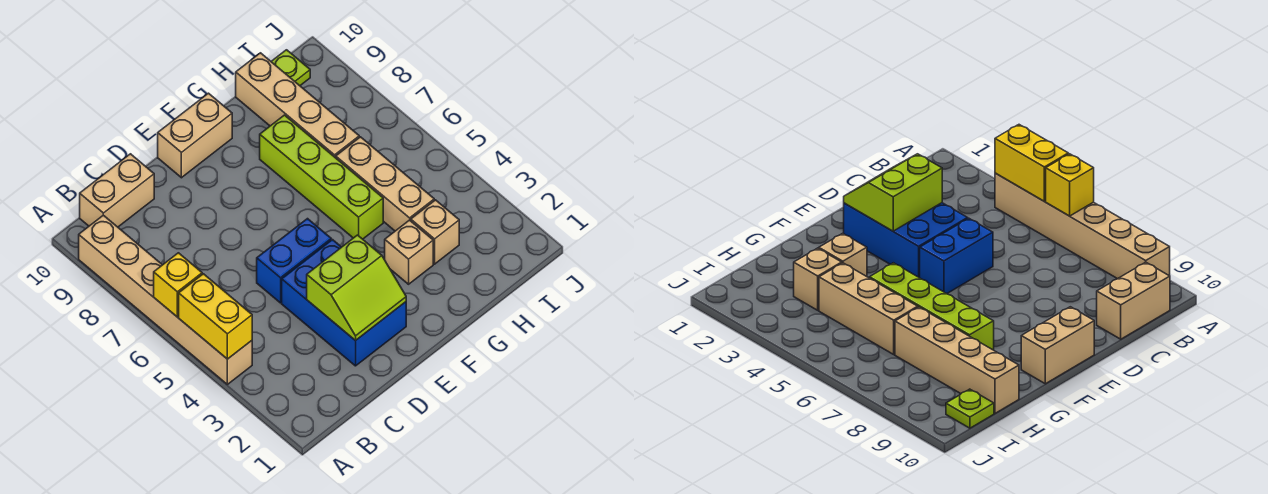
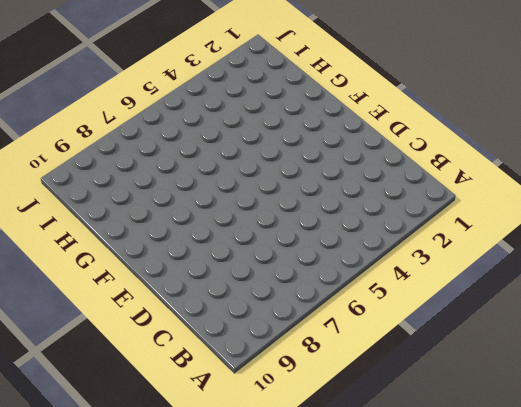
none -> tan brick A4:A9 level 1
none -> tan brick B10:C10 level 1
none -> blue brick D2:E4 level 1

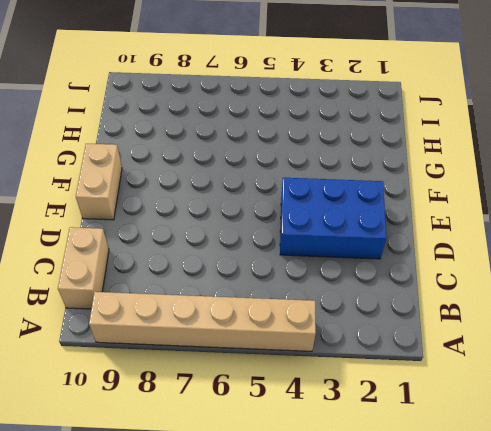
none -> blue brick D5:E5 level 1
none -> tan brick G3 level 1
none -> lime brick G5:G8 level 1

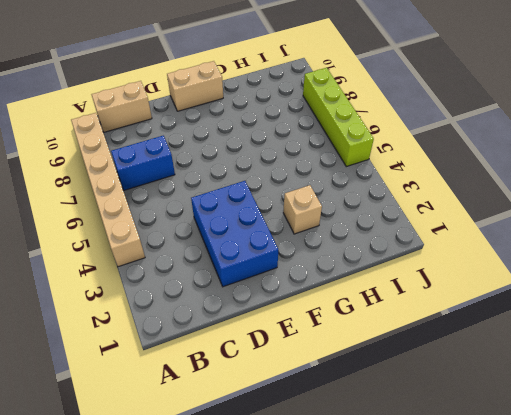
blue brick B7:C7 level 1 -> blue brick D5:E5 level 1
lime brick J5:J8 level 1 -> lime brick G5:G8 level 1
none -> tan brick H3 level 1
none -> tan brick H4:H6 level 1
none -> tan brick H7:H10 level 1

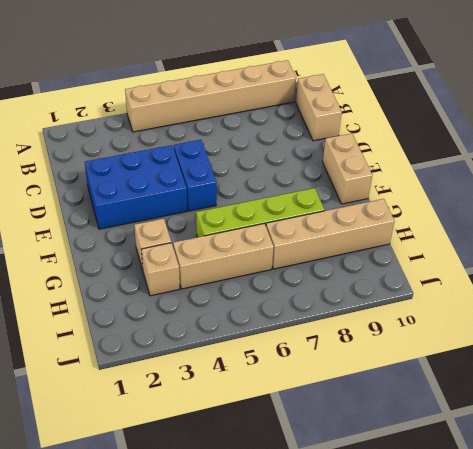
none -> lime plate I10 level 1
none -> yellow brick A4:A5 level 2
none -> yellow brick A6 level 2

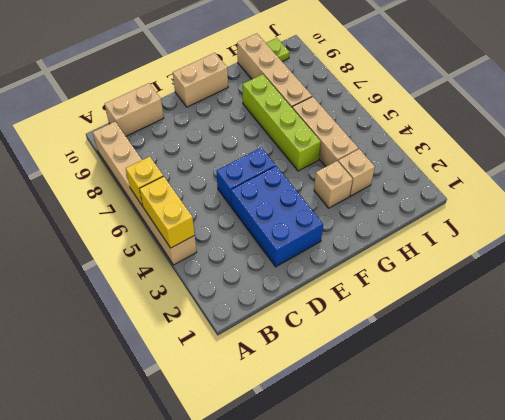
none -> lime slope D2:E3 level 2 top 3

